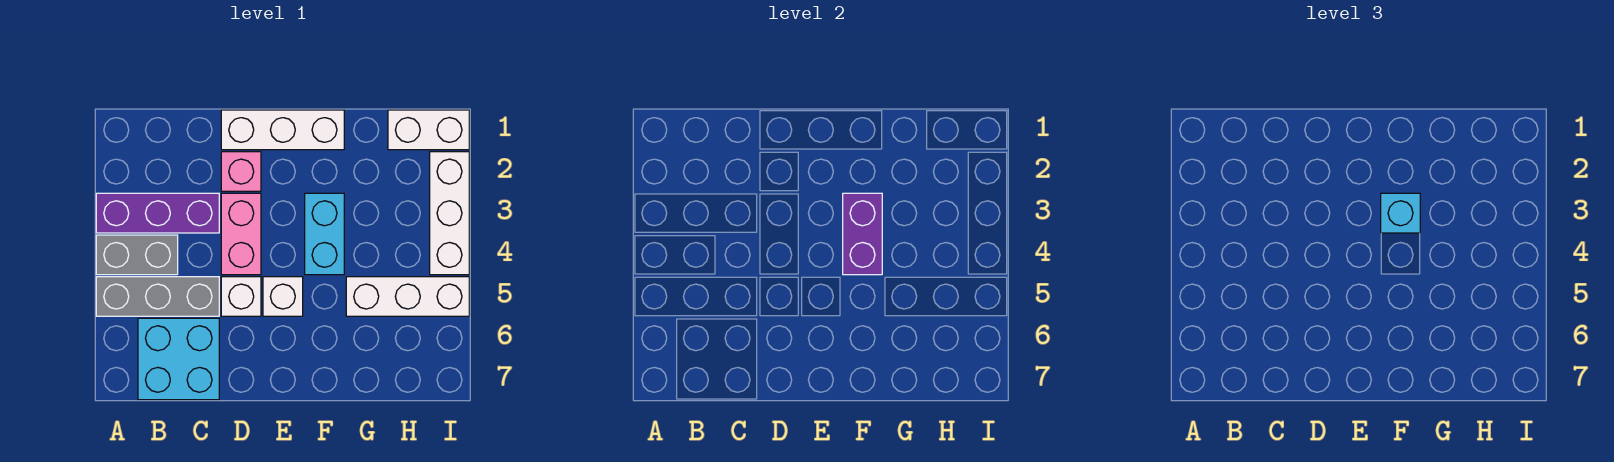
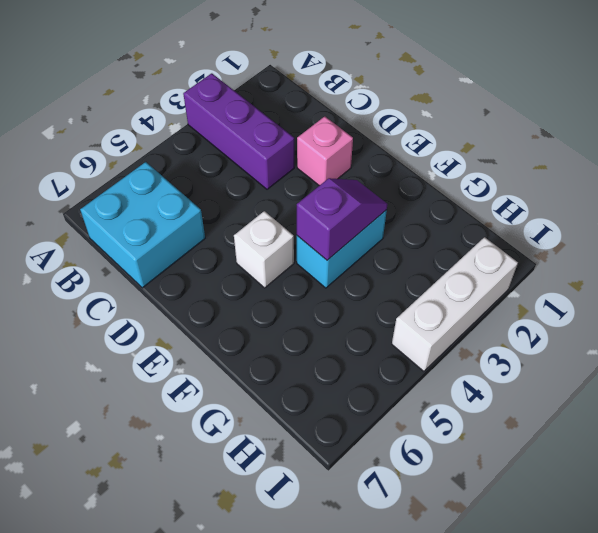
purple slope F3:F4 level 2 top 4 -> purple brick F3:F4 level 2
none -> grey brick A4:B4 level 1
none -> grey brick A5:C5 level 1
none -> white brick D1:F1 level 1

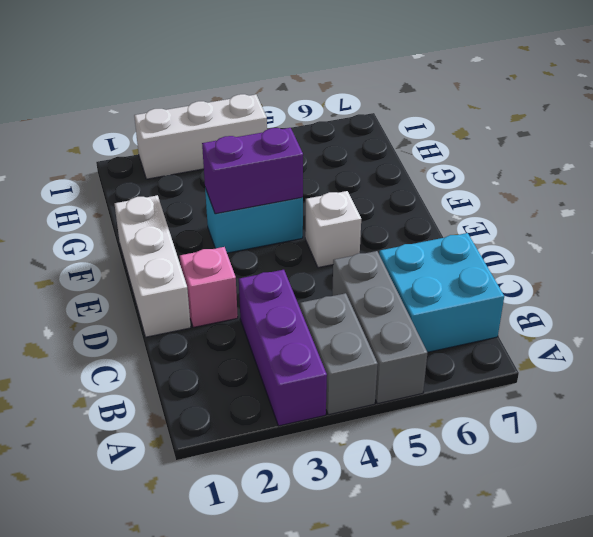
none -> pink brick D3:D4 level 1
none -> white brick D5 level 1
none -> white brick G5:I5 level 1

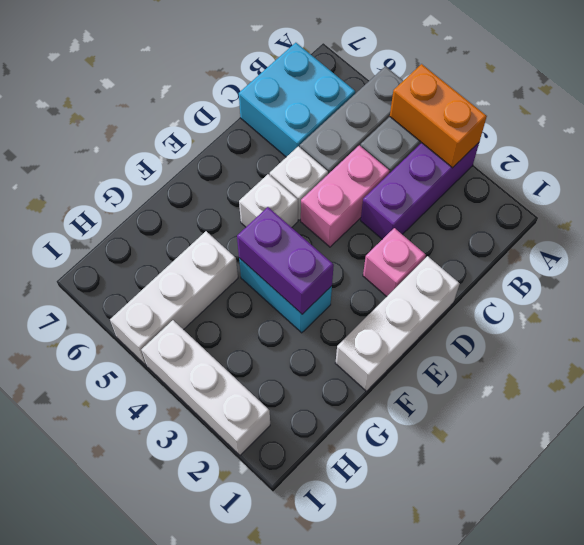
orange brick A3:A4 level 2 -> none
pink brick C4:D4 level 1 -> pink brick D3:D4 level 1
none -> white brick H1:I1 level 1
none -> cyan brick F3 level 3

